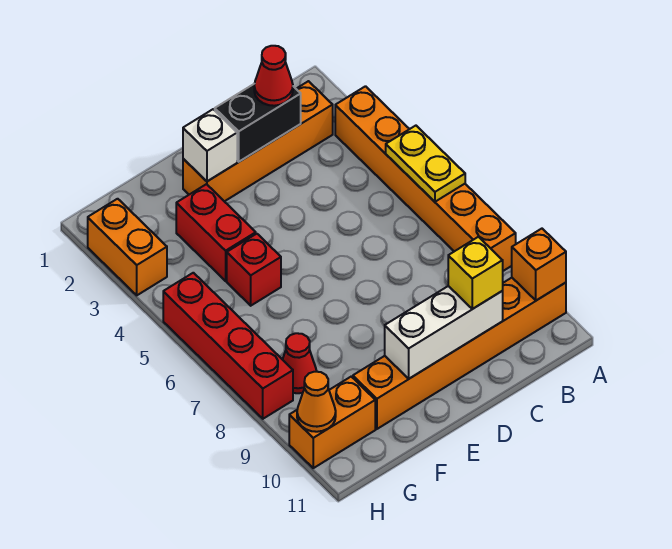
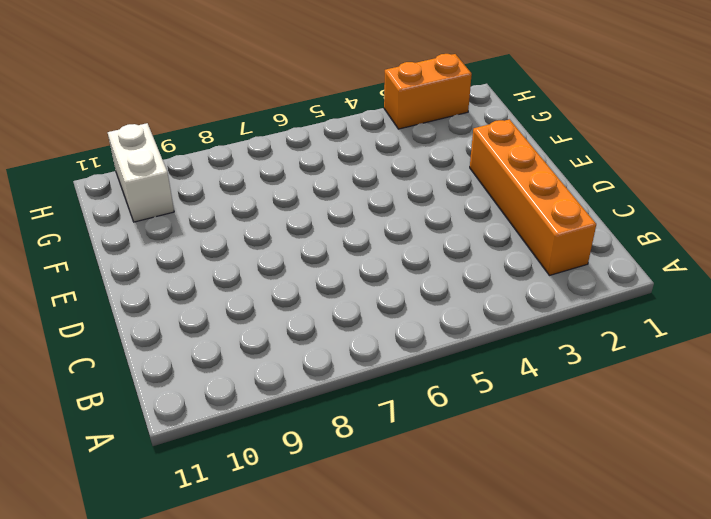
white brick G10:H10 level 1 -> orange brick G10:H10 level 1
none -> orange brick A3:A8 level 1
none -> orange brick A10:F10 level 1
none -> red brick F3:F4 level 1

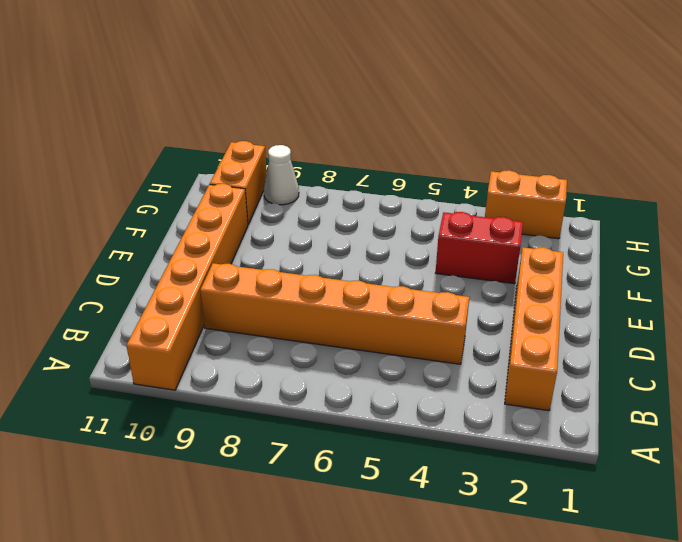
orange brick C4:C9 level 1 -> orange brick A3:A8 level 1
white cone H9 level 1 -> none
none -> red brick F5 level 1
none -> red cone G8 level 1
none -> red brick H5:H8 level 1

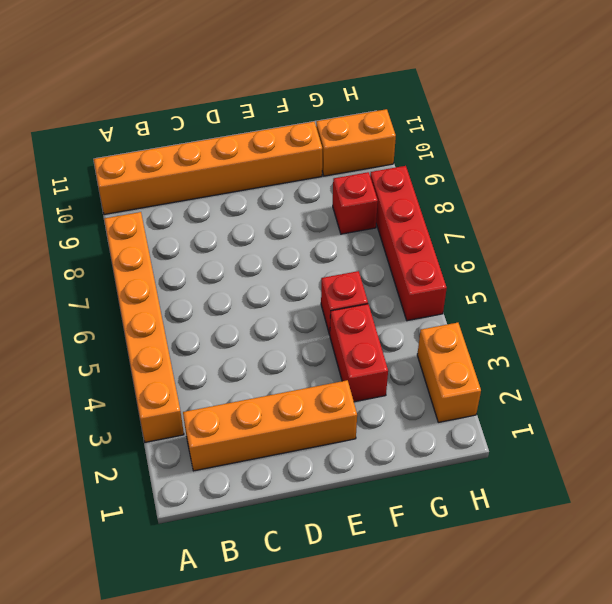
red brick G8 level 1 -> red cone G8 level 1
none -> yellow plate A5:A6 level 2
none -> orange brick A10 level 2
none -> black brick C2:D2 level 2

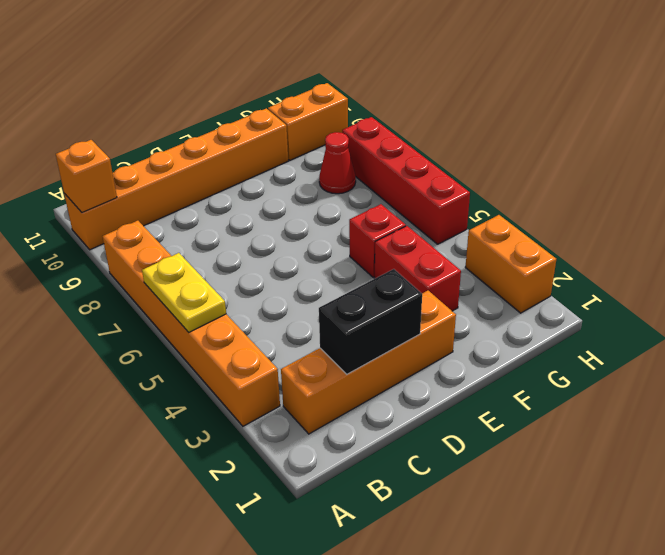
none -> white brick C10:E10 level 2
none -> white brick E2 level 2
none -> orange cone H10 level 2

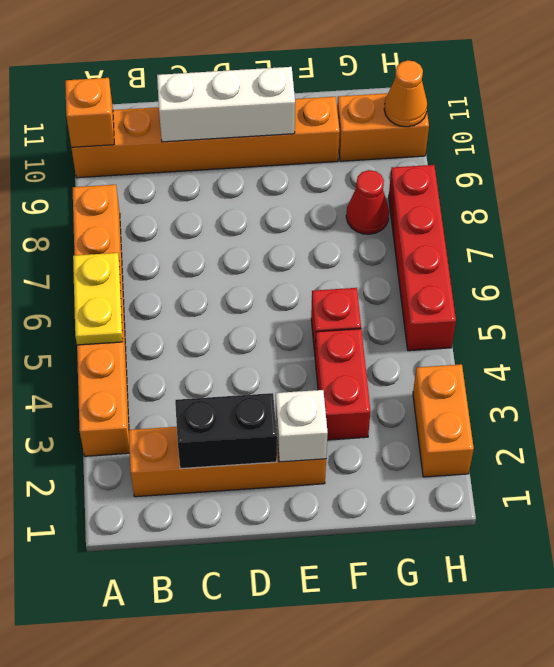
none -> red cone C2 level 3
none -> yellow brick C10 level 3

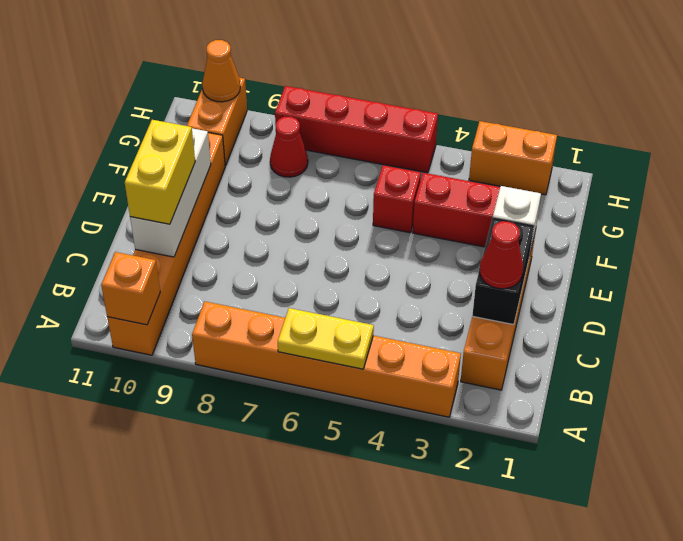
yellow brick C10:D10 level 3 -> yellow brick C10 level 3

